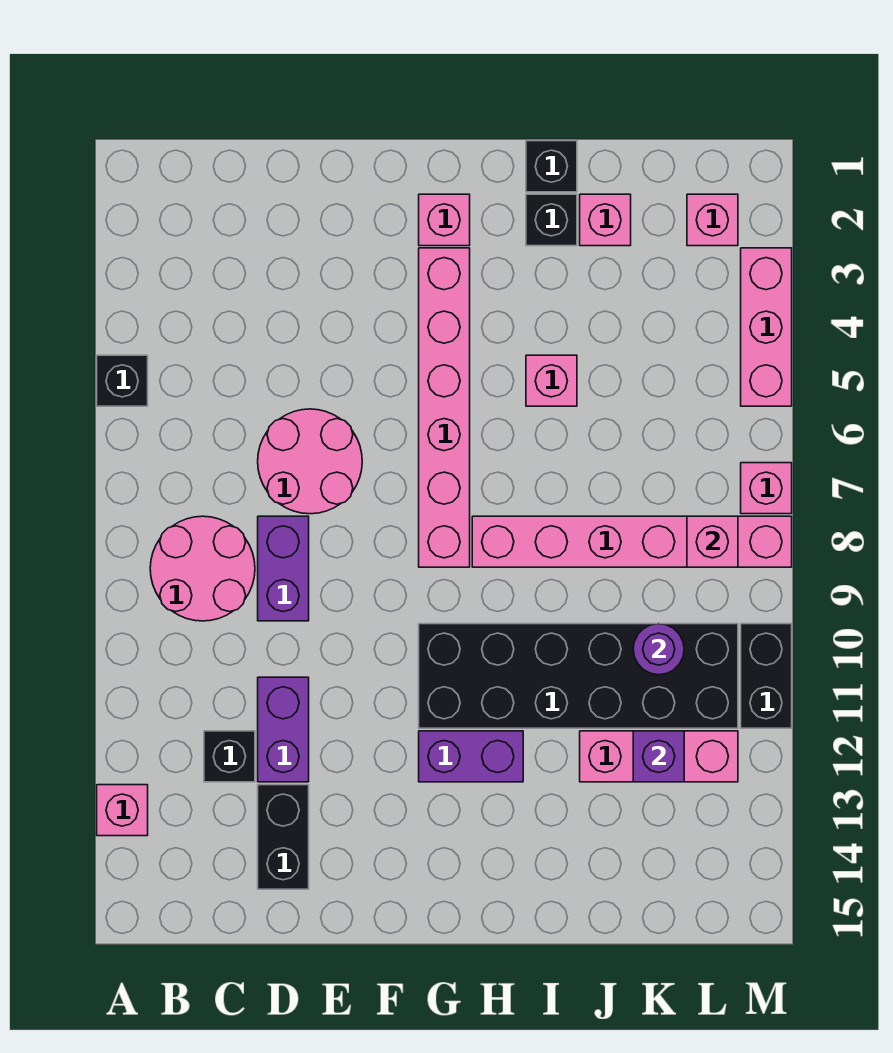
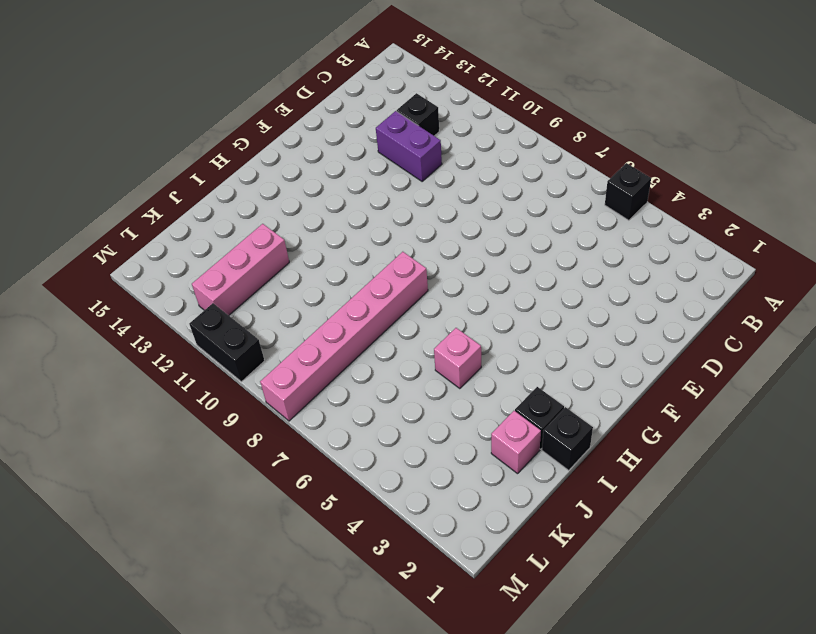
none -> pink brick A13 level 1
none -> pink round brick B8:C9 level 1
none -> pink round brick D6:E7 level 1

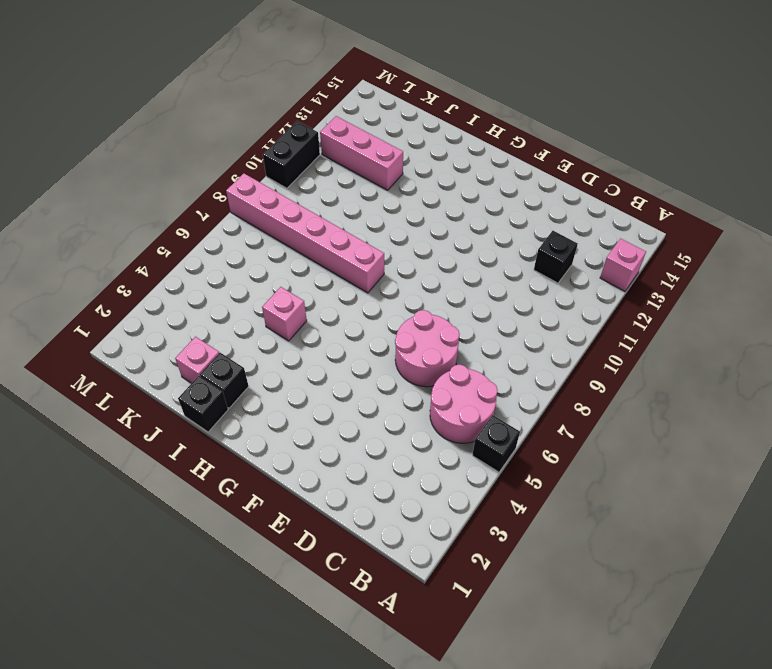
pink round brick B5:C6 level 1 -> pink round brick B8:C9 level 1
none -> purple brick D8:D9 level 1
none -> purple brick D11:D12 level 1
none -> black brick D13:D14 level 1

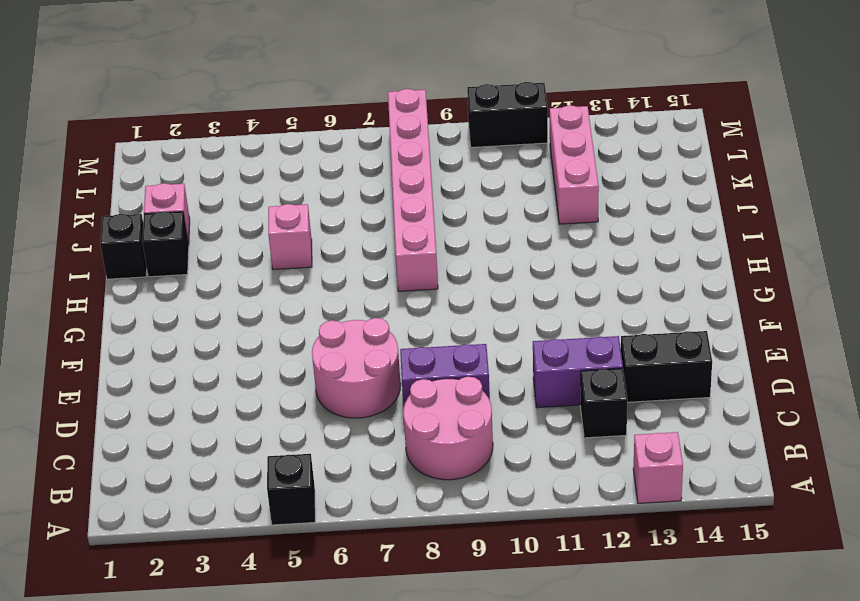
none -> pink brick G2 level 1
none -> pink brick G3:G8 level 1
none -> black brick G10:L11 level 1

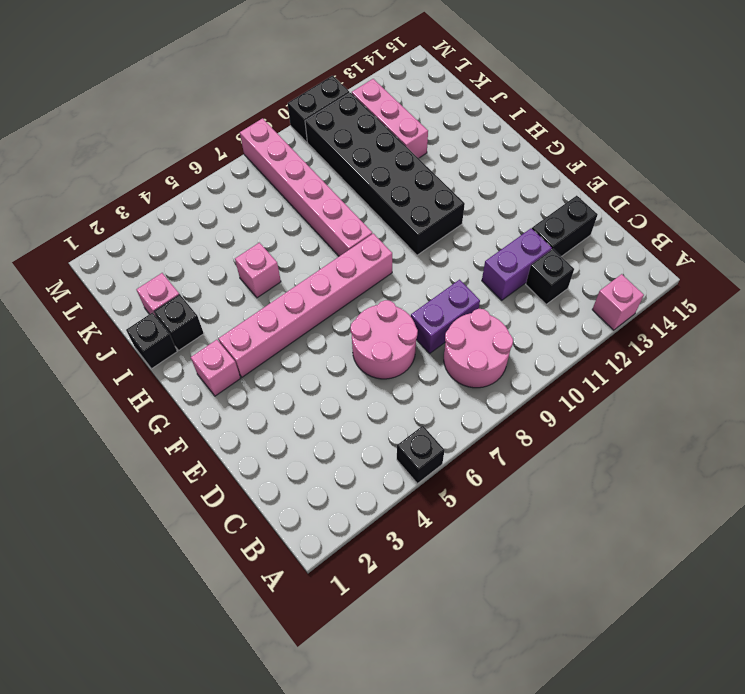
none -> purple brick G12:H12 level 1
none -> pink brick L2 level 1
none -> pink brick M3:M5 level 1

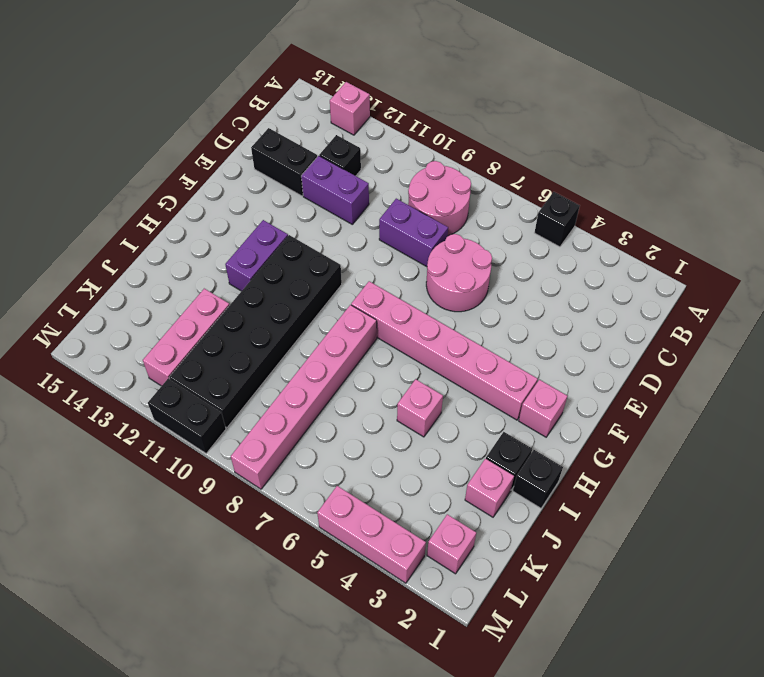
none -> pink brick M7 level 1
none -> purple round brick K10 level 2
none -> purple brick K12 level 2

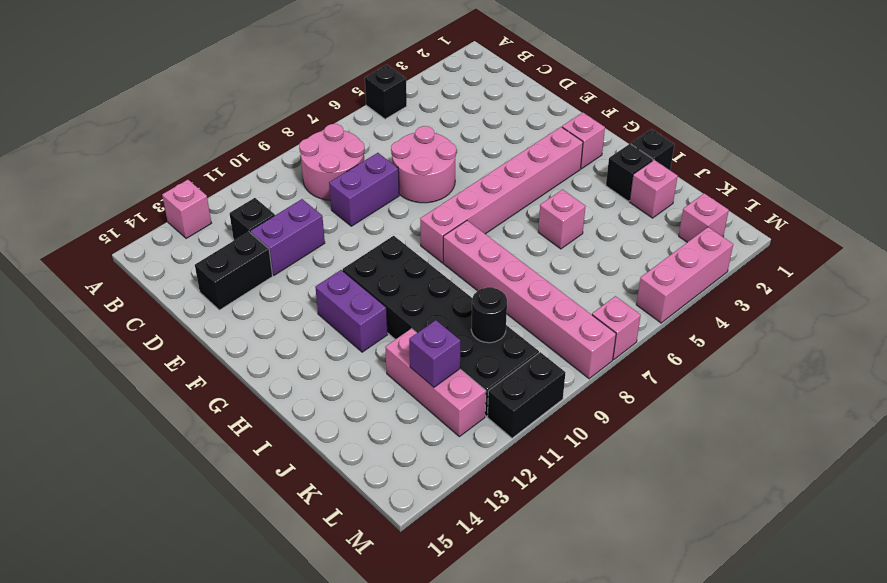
black round brick K10 level 2 -> purple round brick K10 level 2
none -> pink brick L8 level 2

